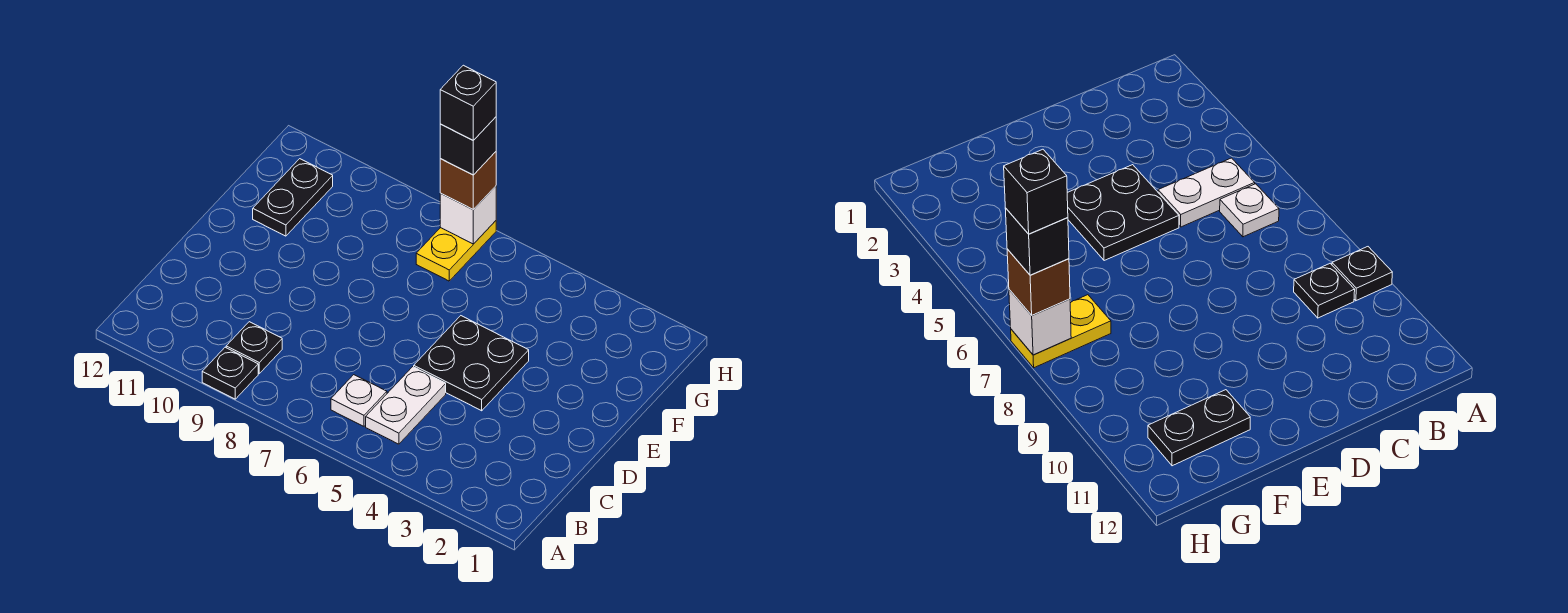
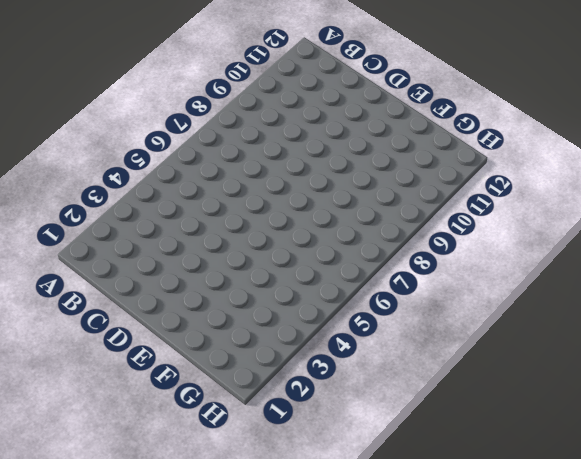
none -> black plate A9 level 1
none -> white plate B5:C5 level 1

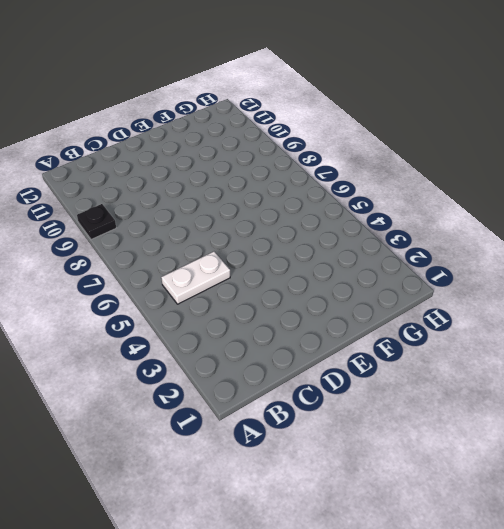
none -> white plate B6 level 1
none -> black plate B9 level 1

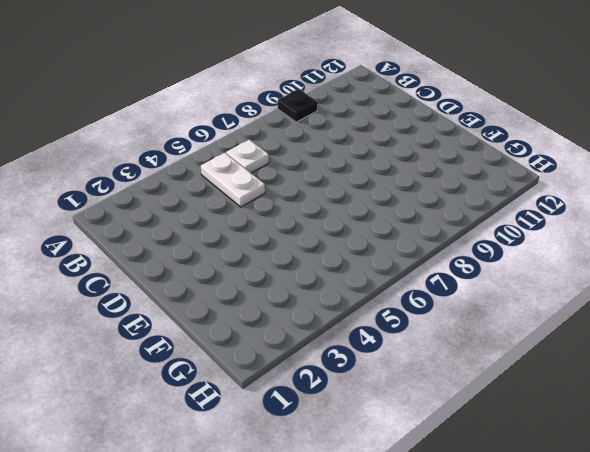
none -> black plate B9 level 1
none -> black plate D4:E5 level 1

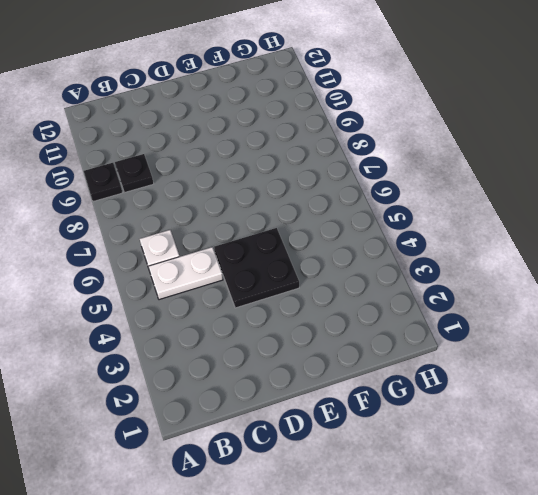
none -> black plate F11:G11 level 1
none -> yellow plate G7:H7 level 1

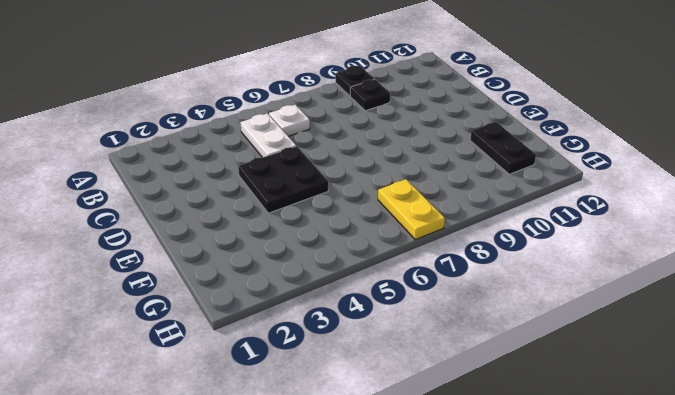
none -> white brick H7 level 2
none -> brown brick H7 level 3

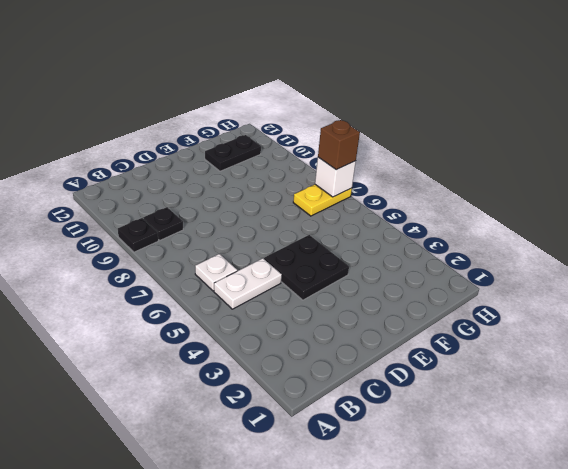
none -> black brick H7 level 4
none -> black brick H7 level 5

